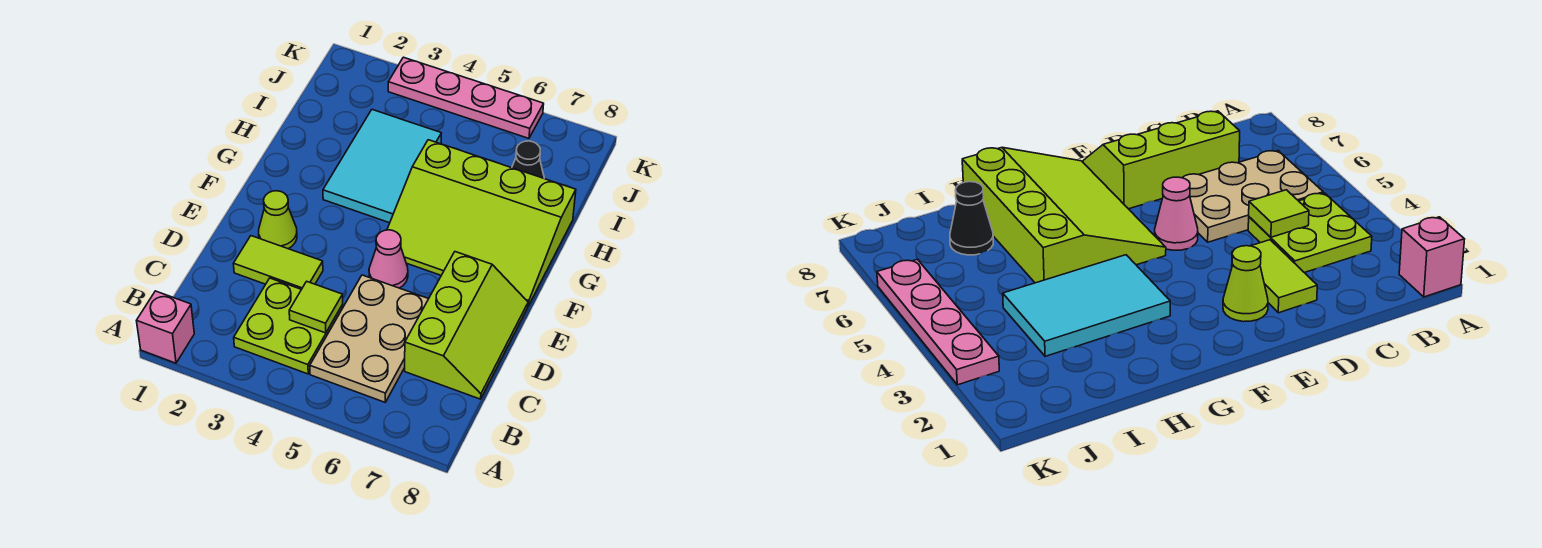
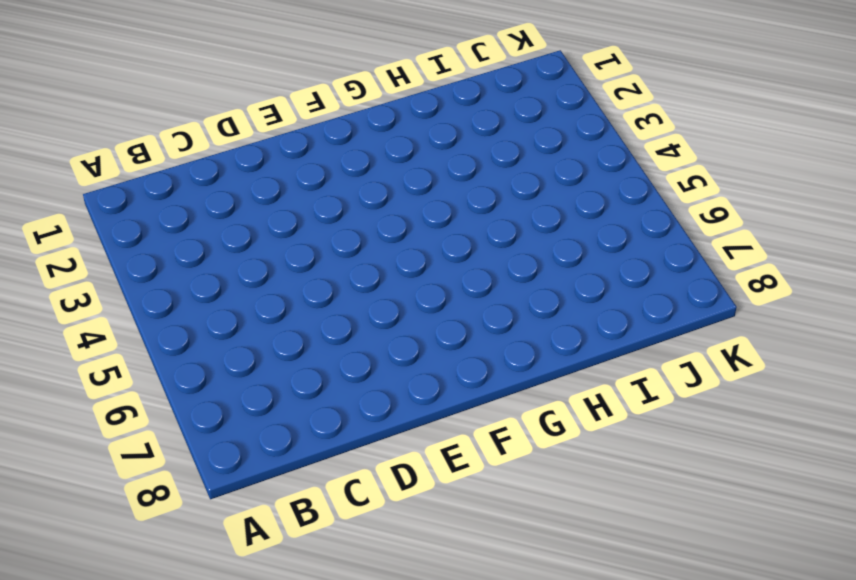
none -> pink brick A1 level 1
none -> lime plate B3:C4 level 1
none -> tan plate B5:D6 level 1

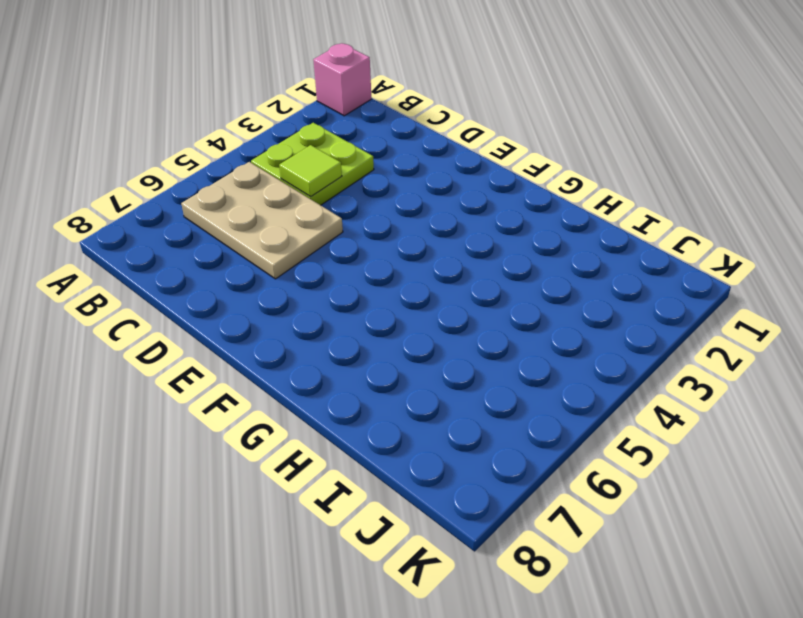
none -> lime slope C7:E8 level 1 top 7
none -> lime tile D2:D3 level 1
none -> lime cone E2 level 1

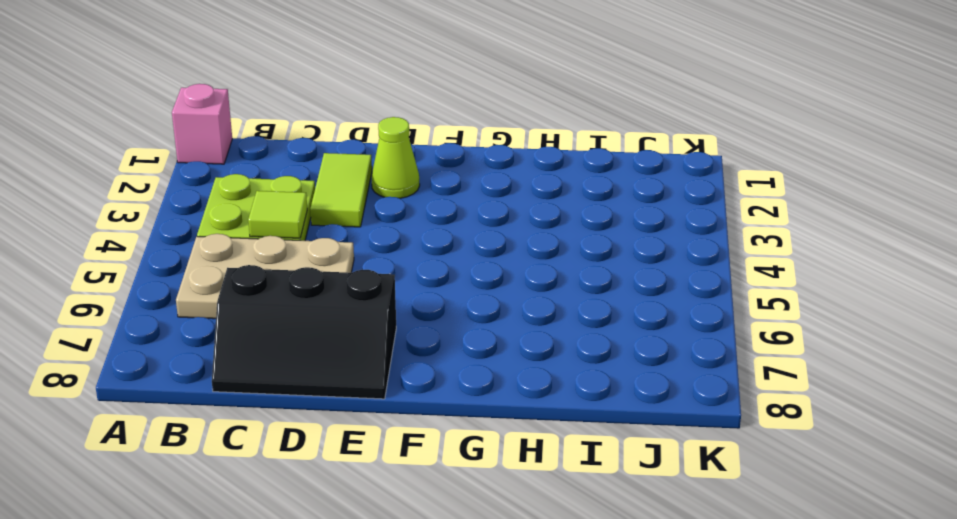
black slope C7:E8 level 1 top 7 -> lime slope C7:E8 level 1 top 7
none -> pink cone E5 level 1
none -> lime slope F5:H8 level 1 top H
none -> cyan tile G3:I4 level 1

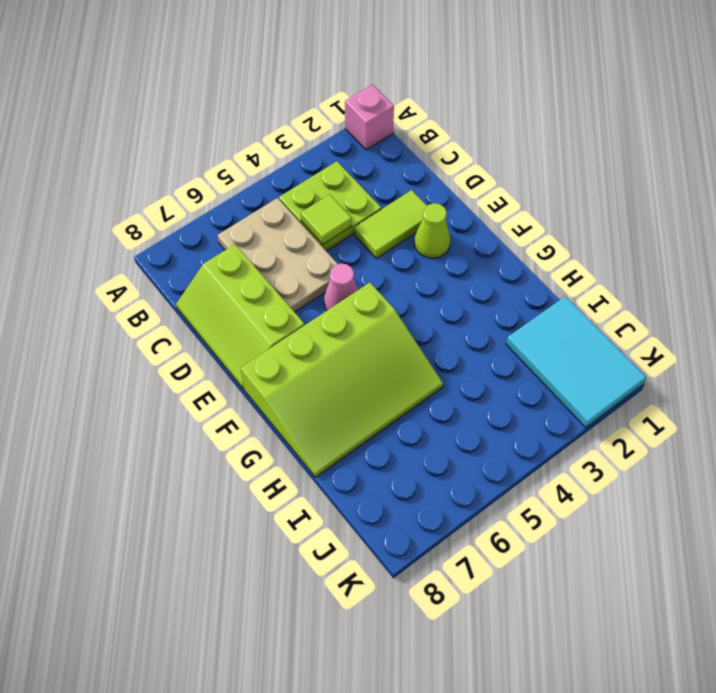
lime slope F5:H8 level 1 top F -> lime slope F5:H8 level 1 top H
cyan tile I1:K2 level 1 -> cyan tile G3:I4 level 1
none -> black cone I7 level 1
none -> pink plate K3:K6 level 1

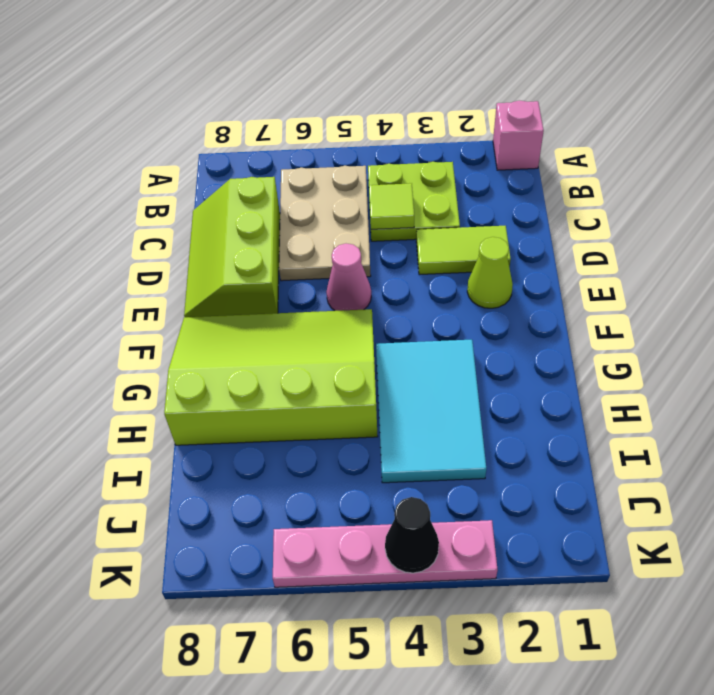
black cone K4 level 2 -> black cone I7 level 1

